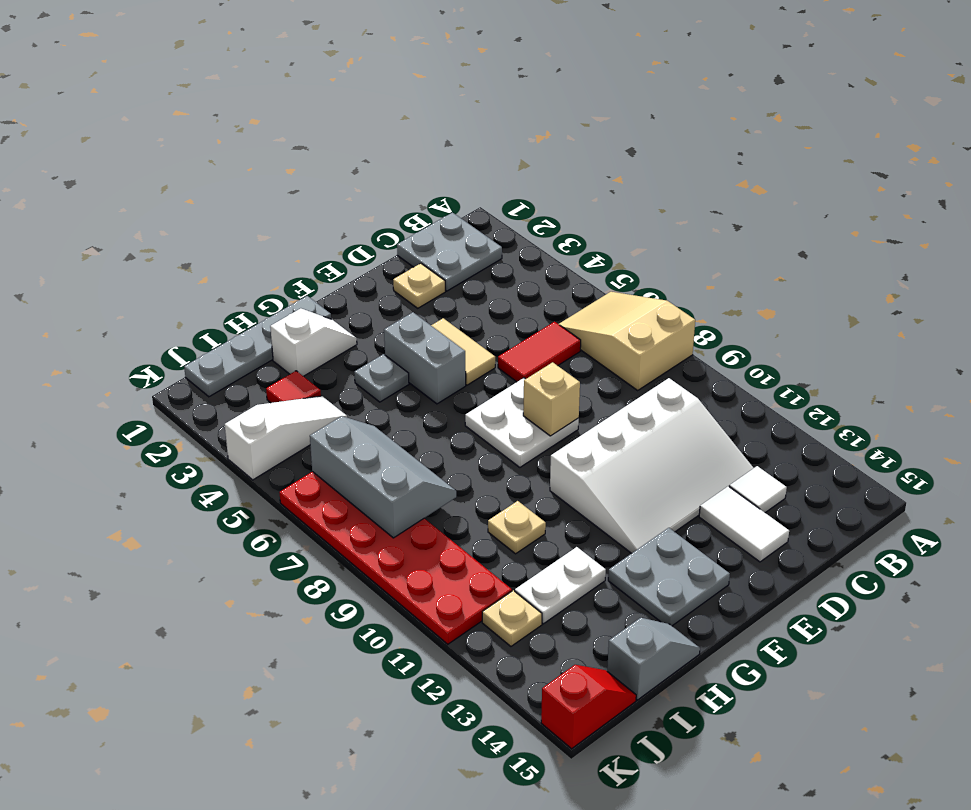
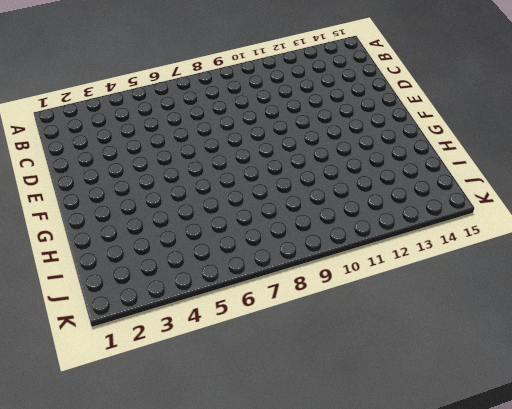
none -> tan slope A6:B8 level 1 top 8
none -> grey plate B1:C2 level 1
none -> red tile C6:D6 level 1

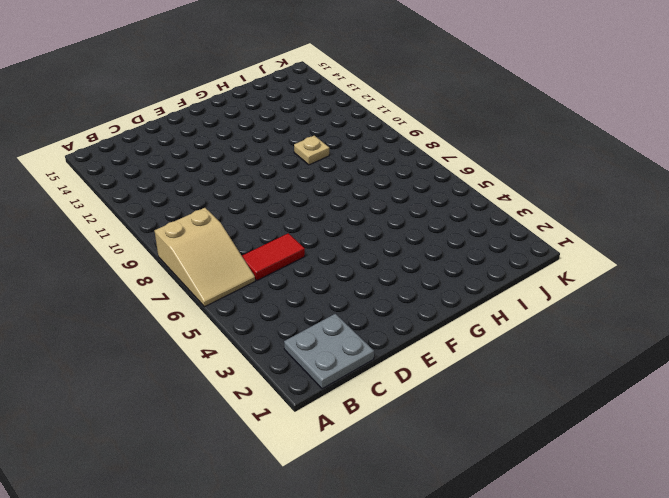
none -> white slope C10:F12 level 1 top 10
none -> white tile C13 level 1
none -> tan plate D2 level 1

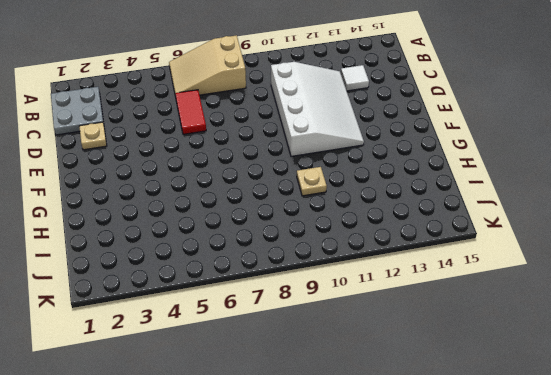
none -> white tile D13:D14 level 1
none -> tan tile E4:E5 level 1
none -> white plate E7:F8 level 1

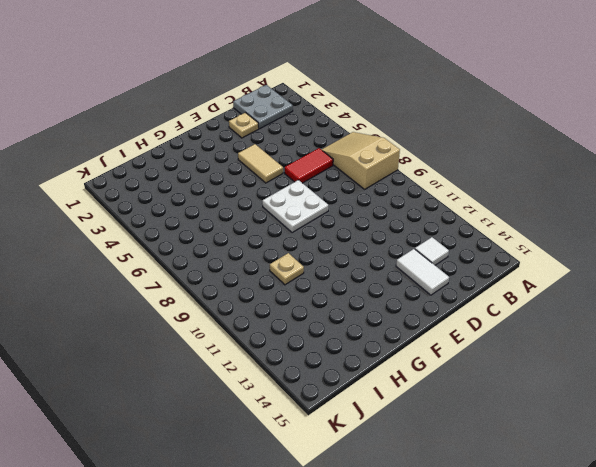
none -> white slope C10:F12 level 1 top 10
none -> grey brick F4:F5 level 1
none -> grey plate F13:G14 level 1

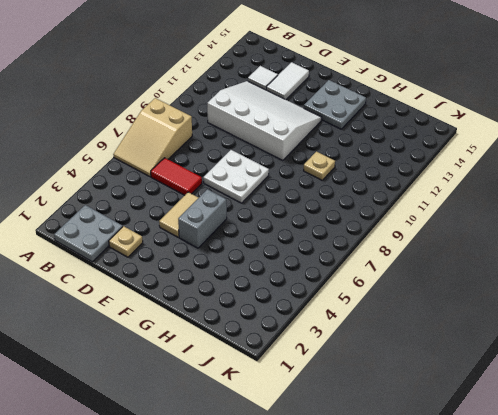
none -> grey plate G1:J1 level 1
none -> white slope G2:H2 level 1 top H
none -> grey plate G4 level 1

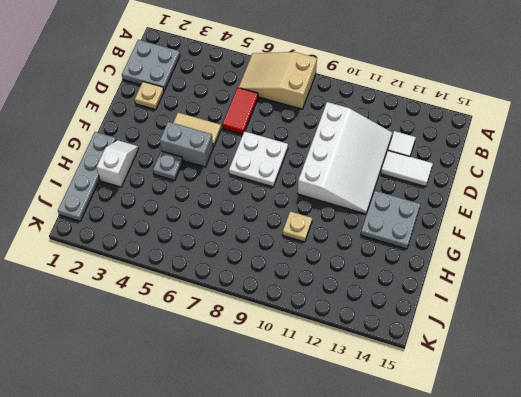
none -> white plate H12:I12 level 1
none -> grey slope H15:I15 level 1 top I
none -> red tile I3 level 1

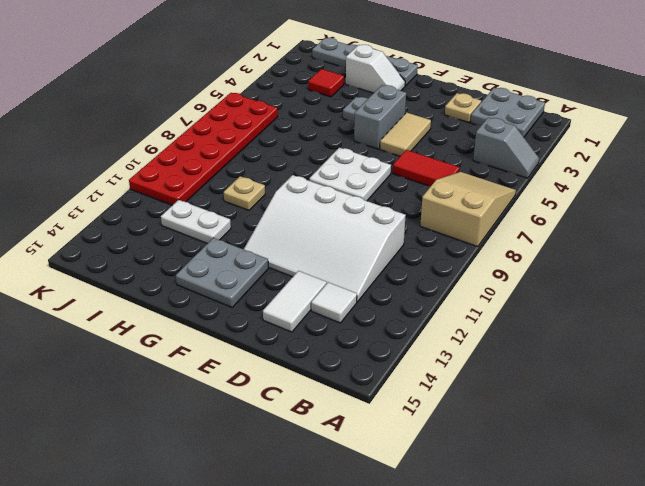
grey slope A4:B4 level 1 top B -> grey slope H15:I15 level 1 top I
none -> white slope I4:K4 level 1 top K
none -> tan plate J12 level 1
none -> red slope J15:K15 level 1 top K

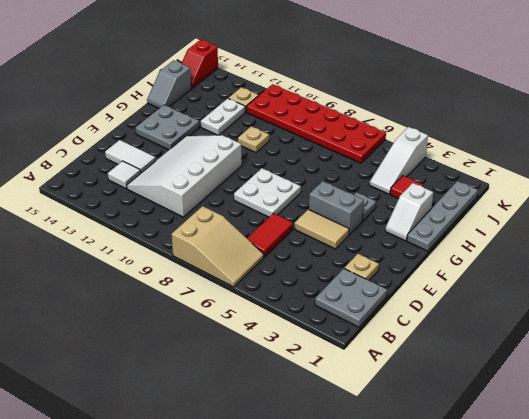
none -> tan brick E8 level 2
none -> grey slope I6:J8 level 2 top J

